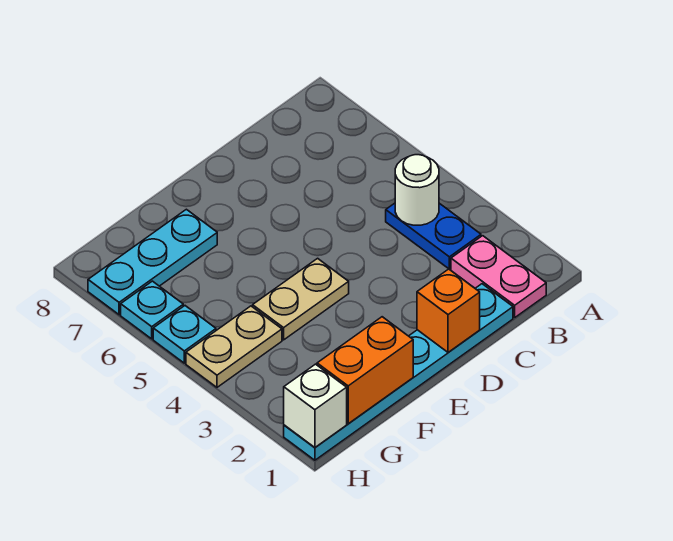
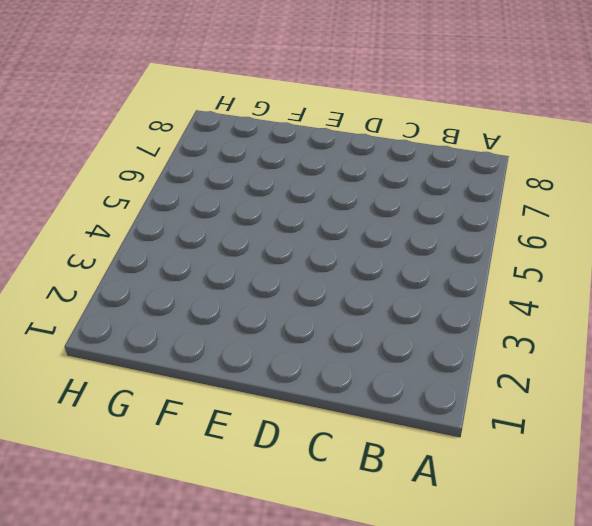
none -> pink plate B1:B2 level 1
none -> blue plate B3:B4 level 1
none -> cyan plate C1:H1 level 1

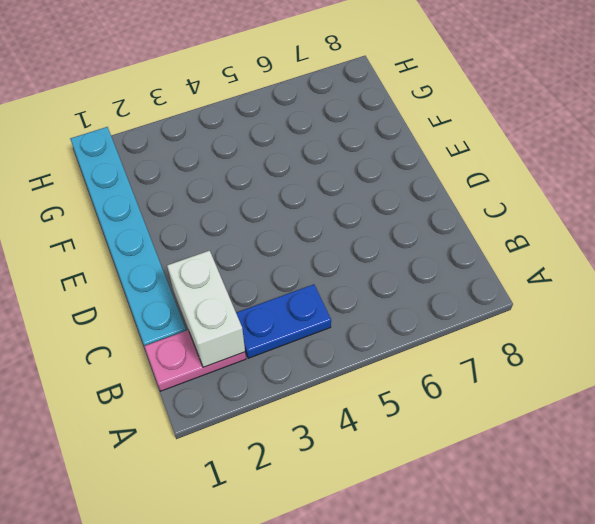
white brick B2:C2 level 2 -> none
none -> tan plate E4:F4 level 1
none -> cyan plate F7:H7 level 1
none -> tan plate G4:H4 level 1

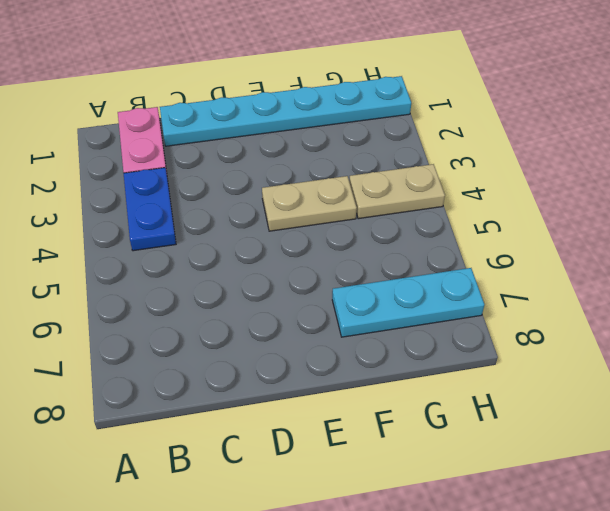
none -> cyan plate H5 level 1
none -> cyan plate H6 level 1
none -> white round brick B4 level 2

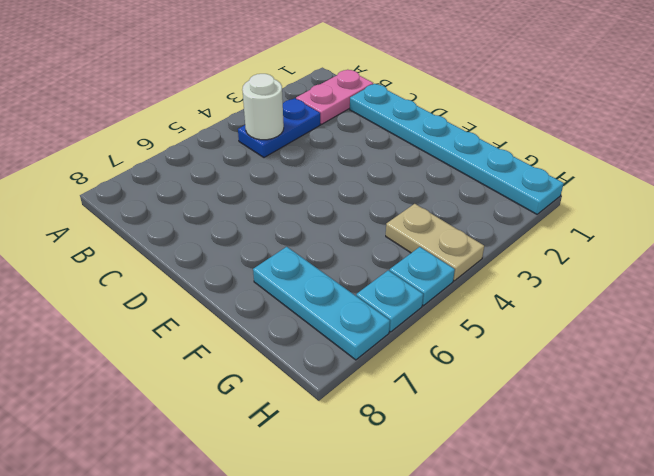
none -> tan plate E4:F4 level 1
none -> orange brick D1 level 2
none -> orange brick F1:G1 level 2

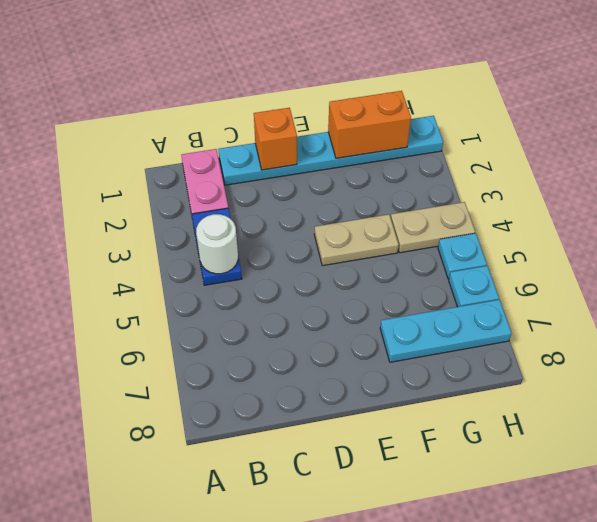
none -> white brick H1 level 2

